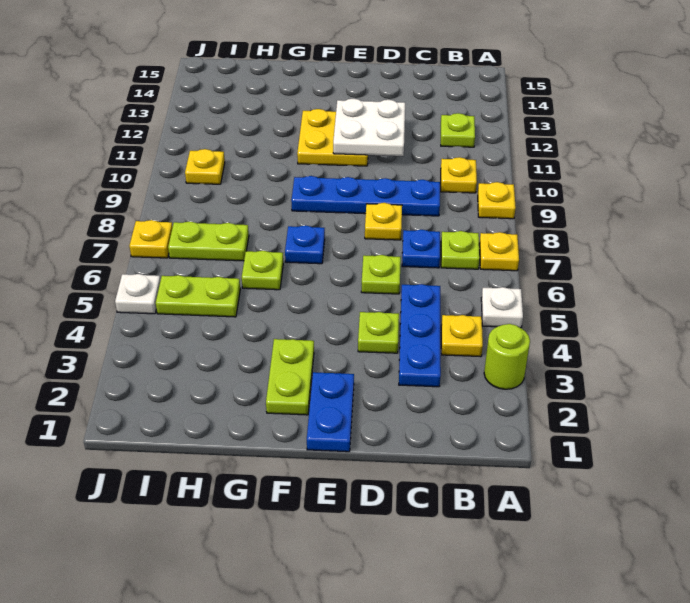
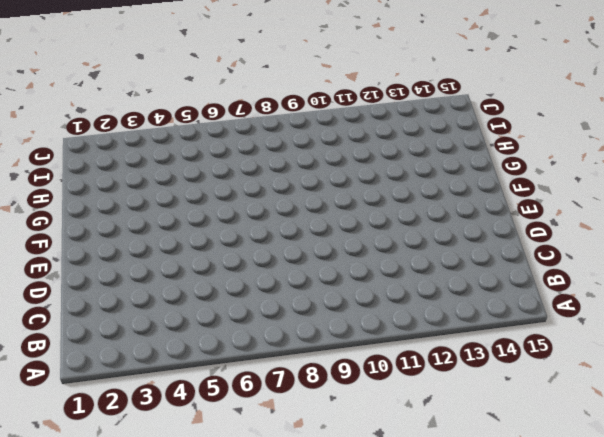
none -> lime round brick A3 level 1
none -> white plate A5 level 1
none -> yellow plate A7 level 1

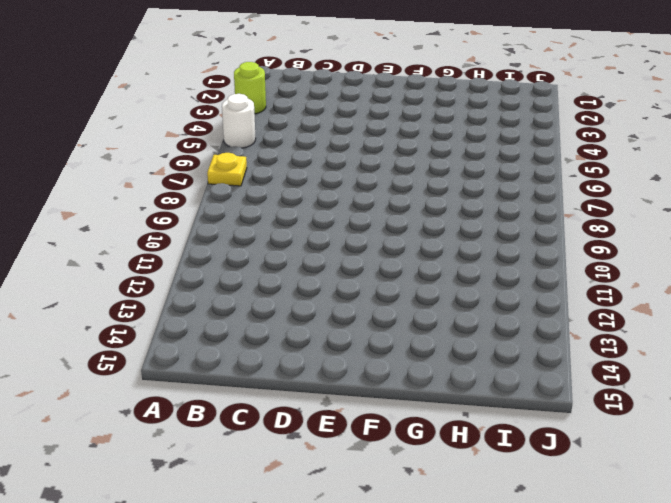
white round brick A5 level 1 -> white plate A5 level 1
none -> yellow plate A9 level 1
none -> yellow plate B4 level 1
none -> lime plate B7 level 1

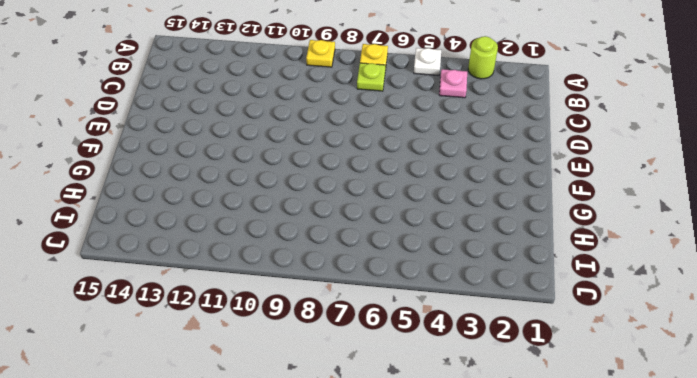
pink plate B4 level 1 -> yellow plate B4 level 1
none -> yellow plate B10 level 1
none -> lime plate B12 level 1
none -> blue plate C3:C5 level 1

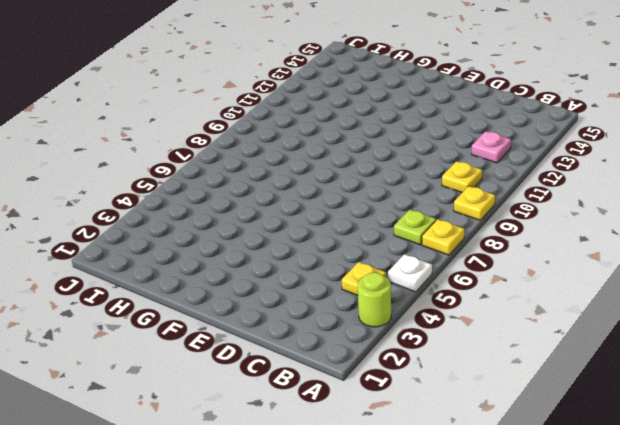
pink plate B12 level 1 -> lime plate B12 level 1
none -> blue plate C3:C5 level 1
none -> blue plate C7 level 1
none -> blue plate C9:F9 level 1

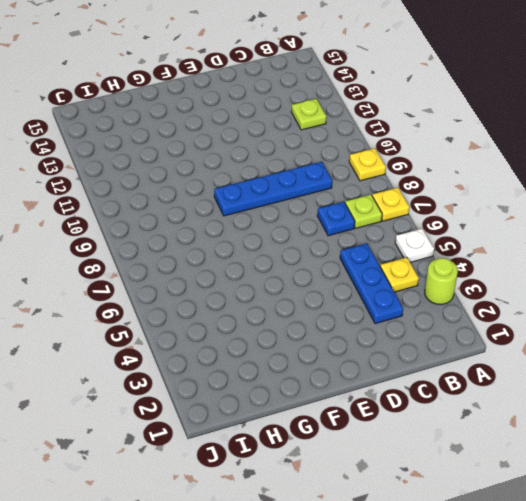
none -> yellow plate B10 level 1
none -> lime plate D4 level 1
none -> lime plate D6 level 1

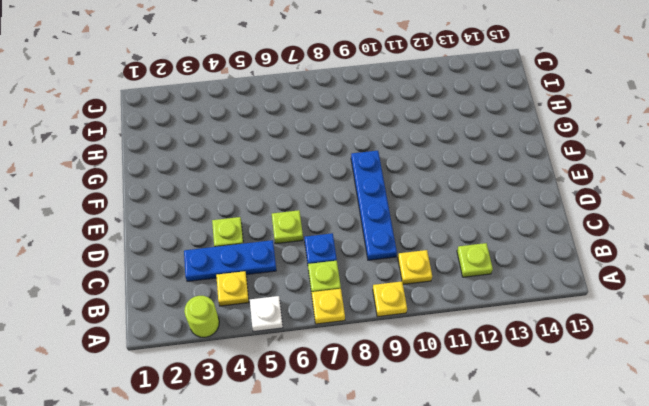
none -> yellow plate D8 level 1
none -> blue plate E1:E2 level 1
none -> yellow plate E11:F12 level 1

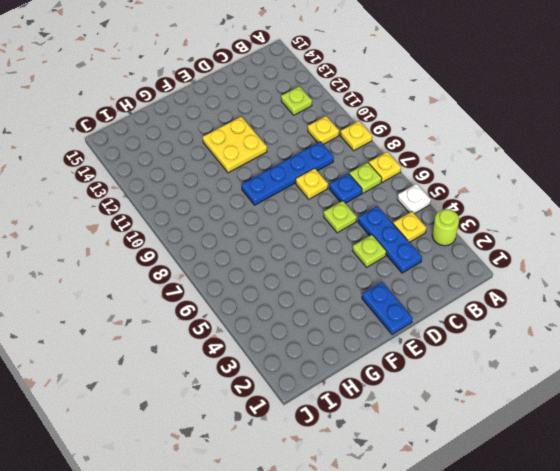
none -> lime plate F2:F3 level 1
none -> blue plate F7 level 1
none -> lime plate G6 level 1

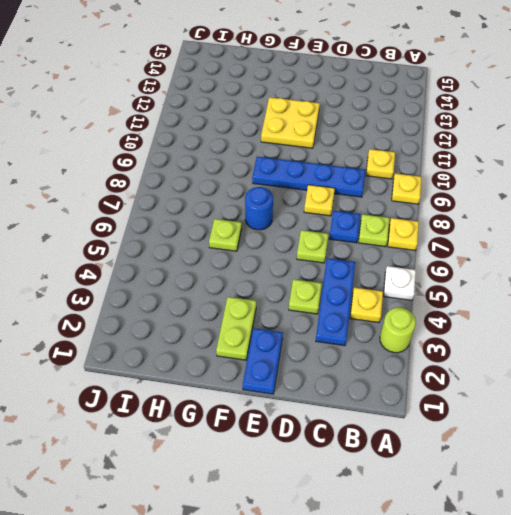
blue round brick F7 level 1 -> blue plate F7 level 1
none -> lime plate B12 level 1
none -> lime plate H5:I5 level 1
none -> lime plate H7:I7 level 1

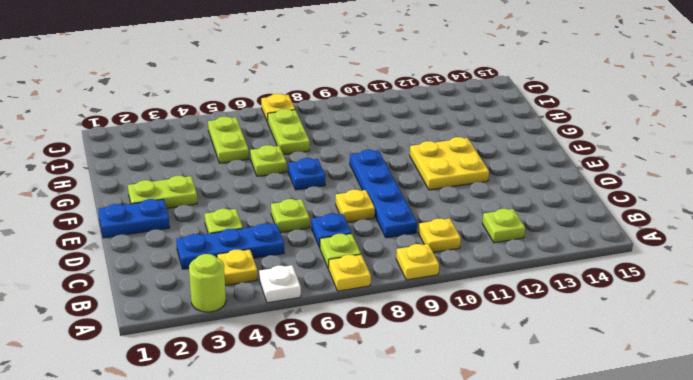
none -> yellow plate I10 level 1
none -> white plate J5 level 1
none -> white plate D11:E12 level 2

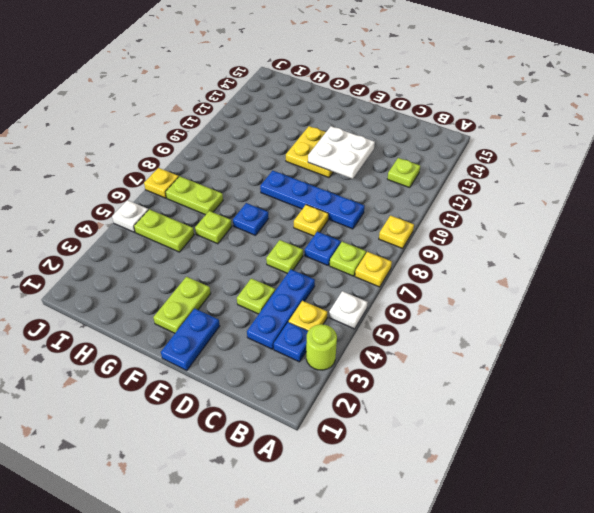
blue plate B3 level 1 -> none
none -> yellow plate B10 level 1
none -> yellow plate I10 level 1

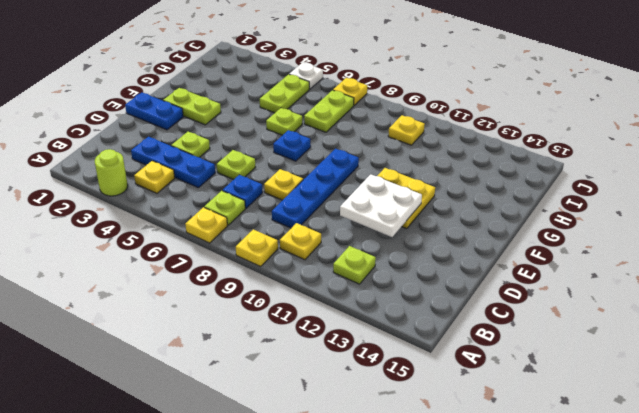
none -> white plate A5 level 1

